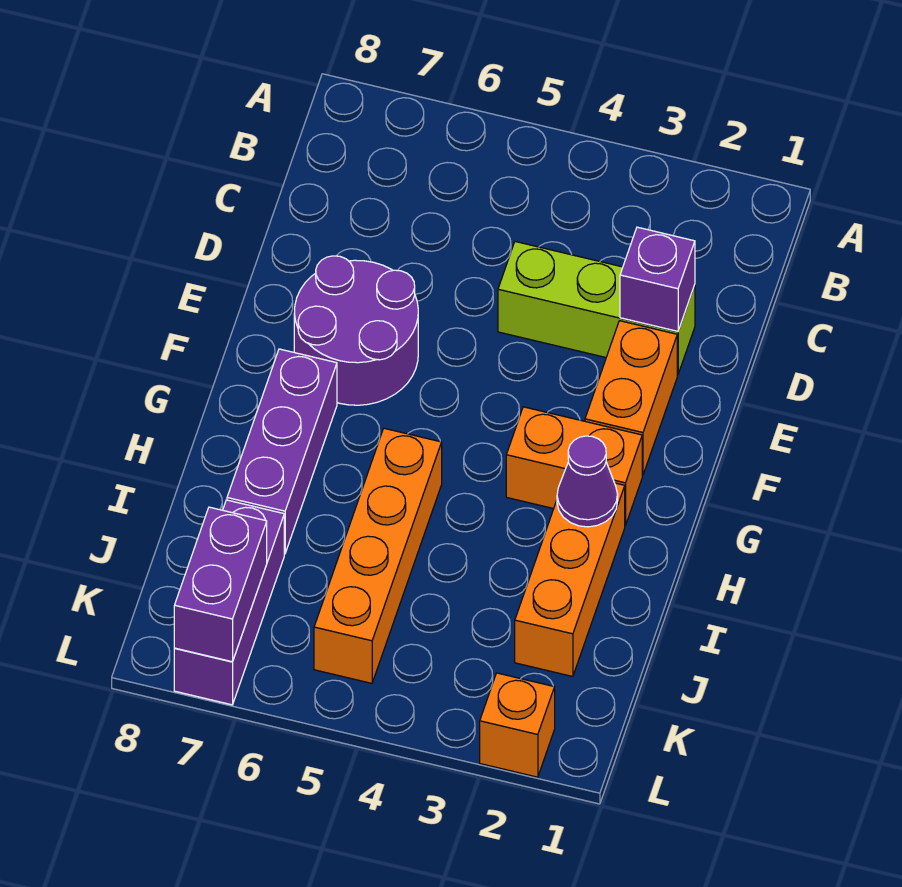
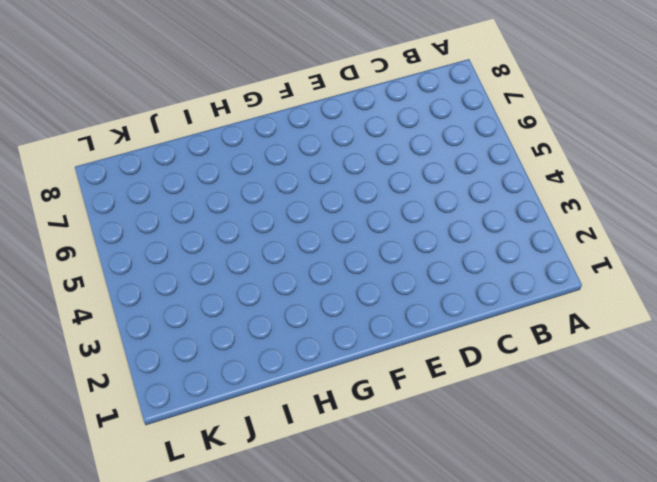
none -> lime brick D2:D4 level 1
none -> orange brick E2:F2 level 1
none -> purple round brick E6:F7 level 1

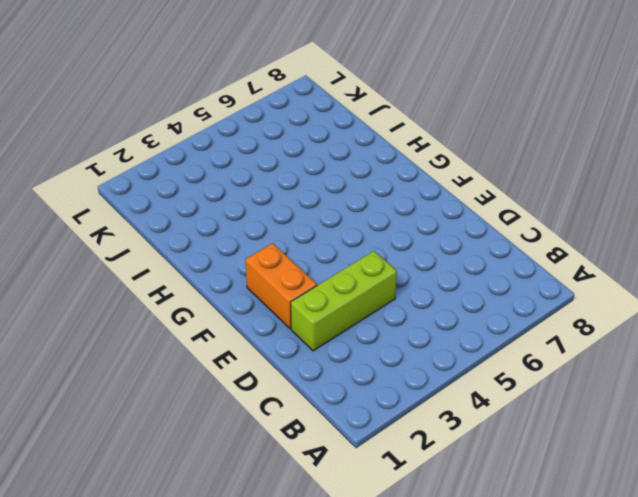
none -> purple round brick E6:F7 level 1
none -> orange brick G2:G3 level 1
none -> purple brick G7:I7 level 1

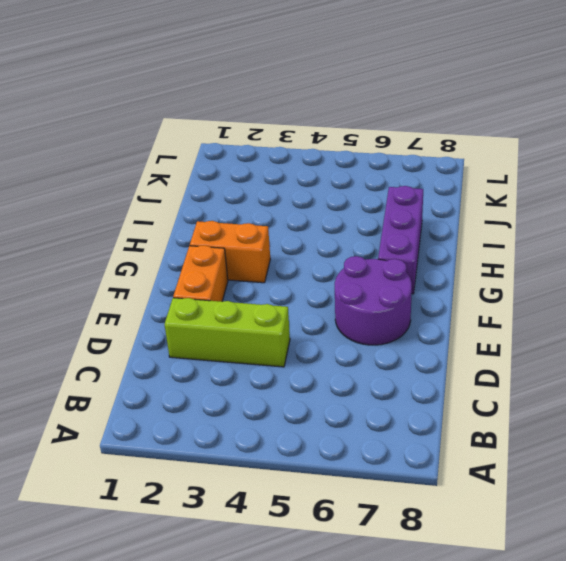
none -> orange brick H2:J2 level 1
none -> orange brick H5:K5 level 1
none -> purple brick J7:L7 level 1

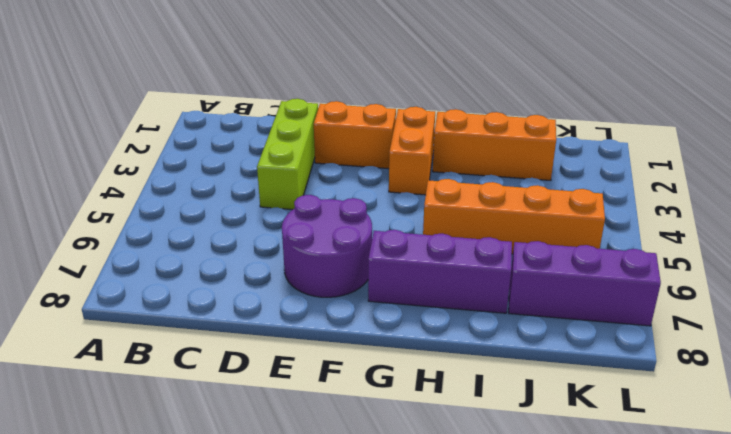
none -> orange brick L2 level 1
none -> purple brick D2 level 2
none -> purple cone H2 level 2

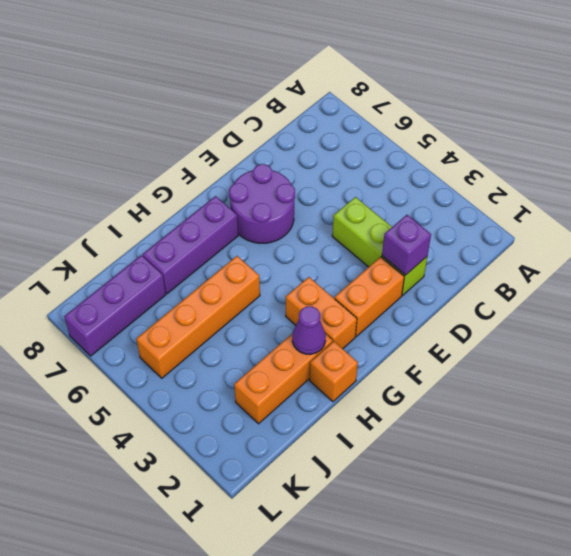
orange brick H1 level 1 -> orange brick L2 level 1
none -> purple brick K7:L7 level 2

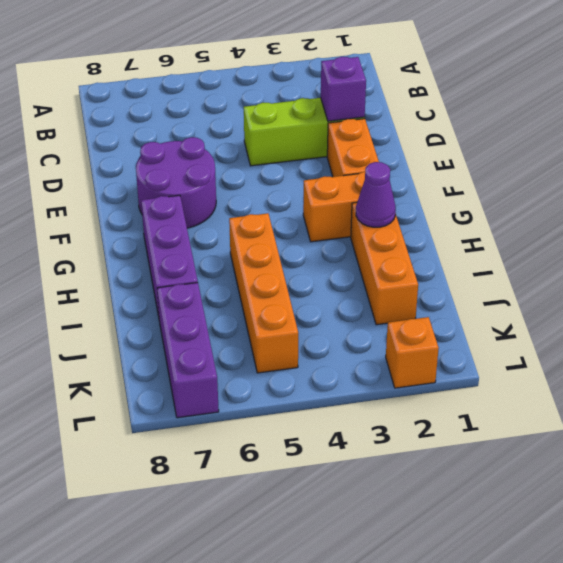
none -> purple brick K7:L7 level 2

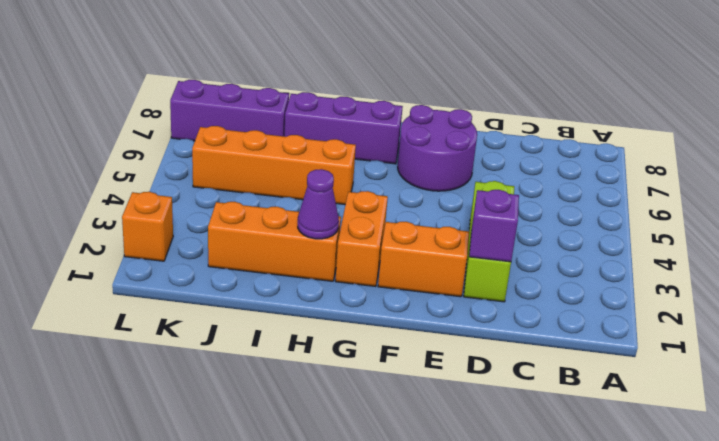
none -> purple brick K7:L7 level 2

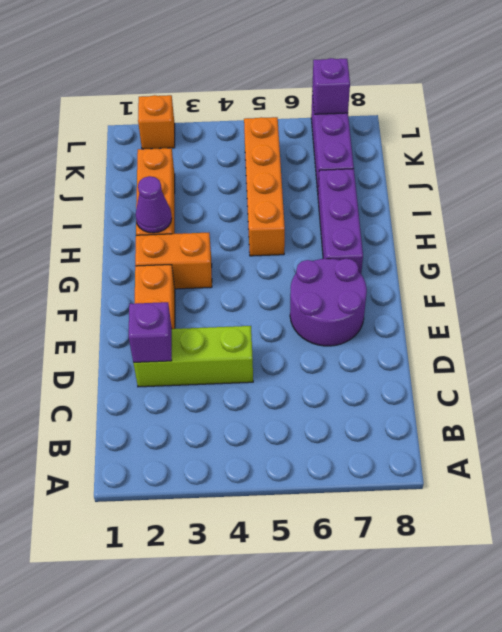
purple brick L7 level 2 -> purple brick K7:L7 level 2

